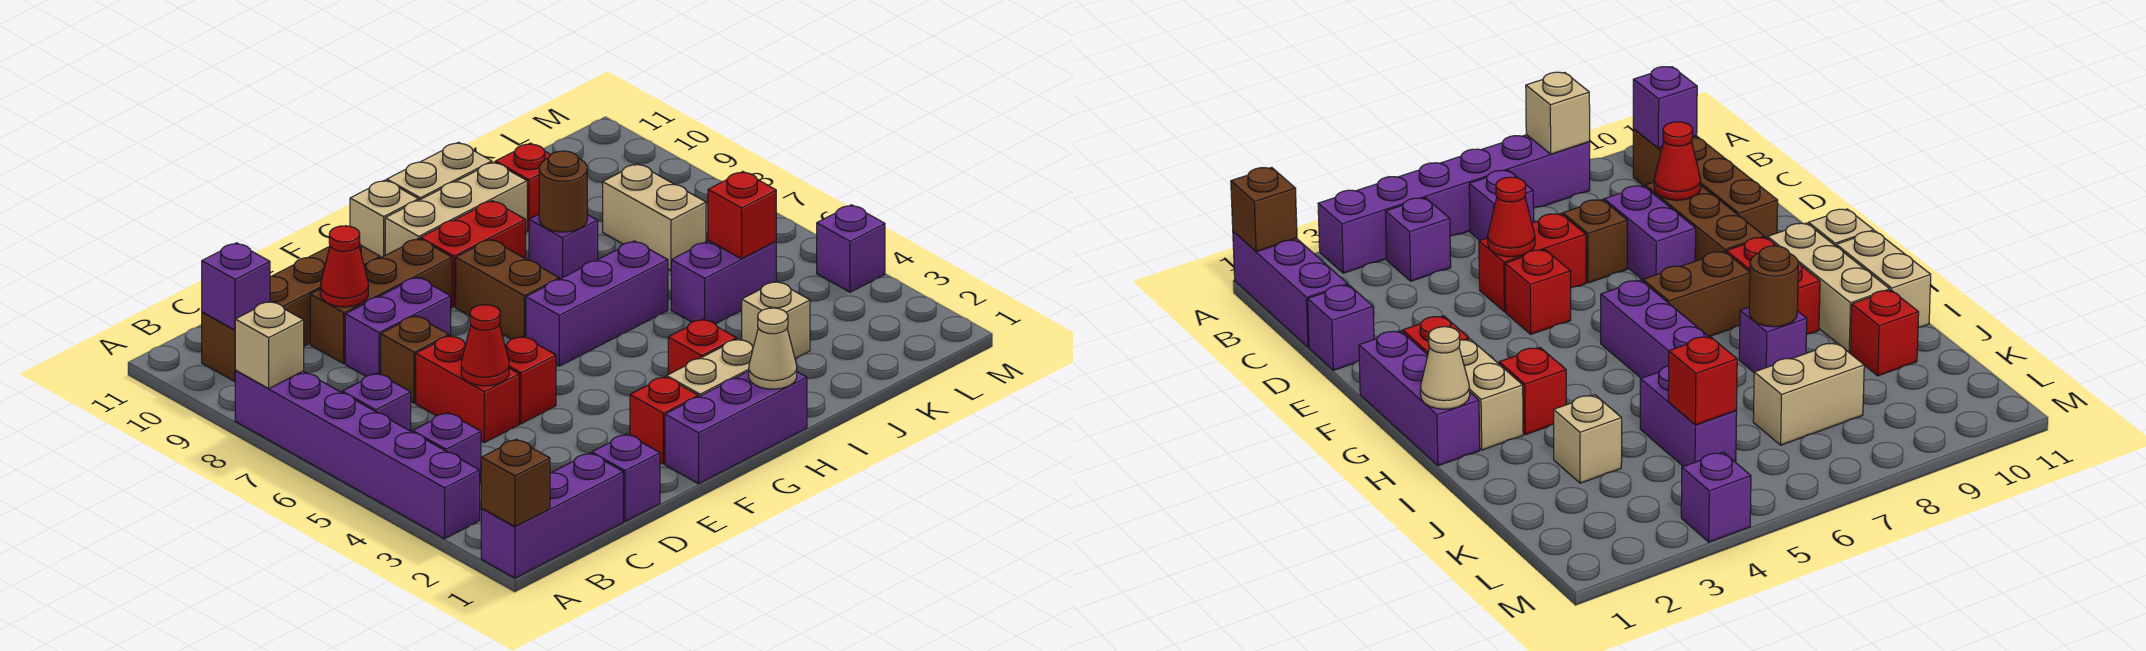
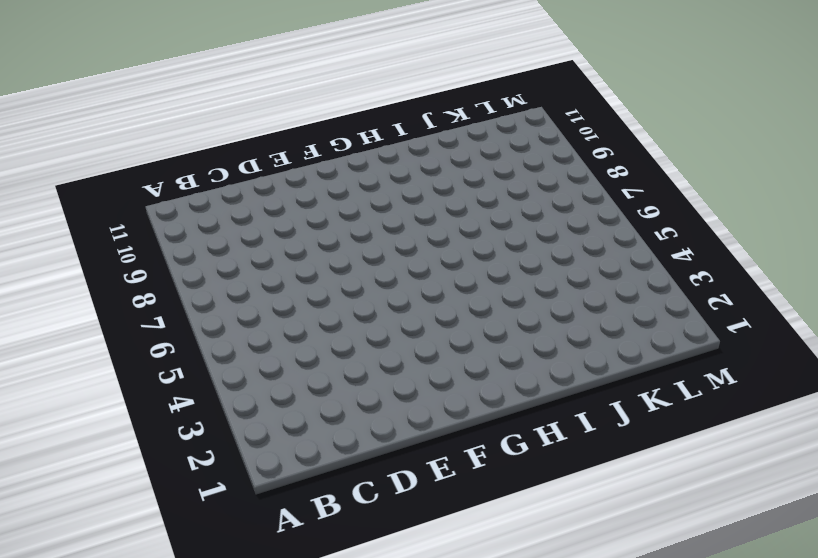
none -> purple brick A1:C1 level 1
none -> purple brick A3:A8 level 1
none -> purple brick B4 level 1
none -> purple brick B6 level 1

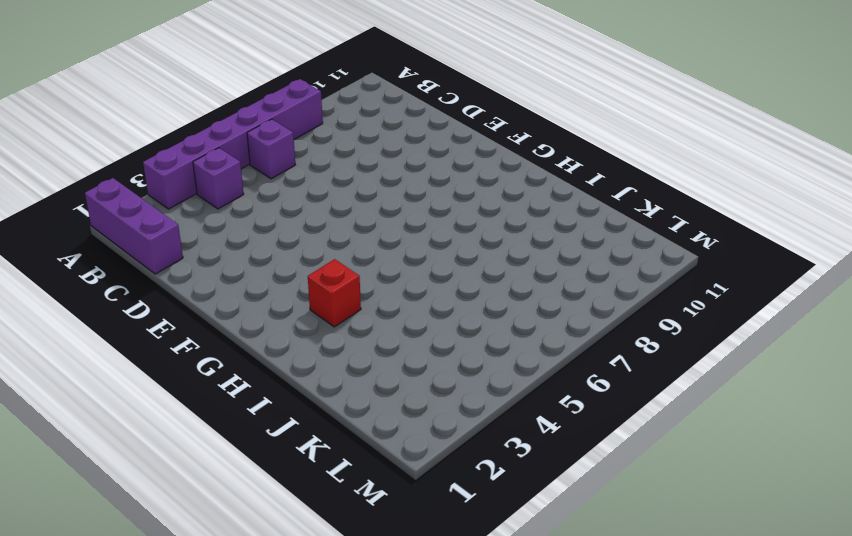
none -> brown brick B10:E10 level 1
none -> purple brick D1 level 1
none -> red brick D5:D6 level 1
none -> brown brick D7 level 1

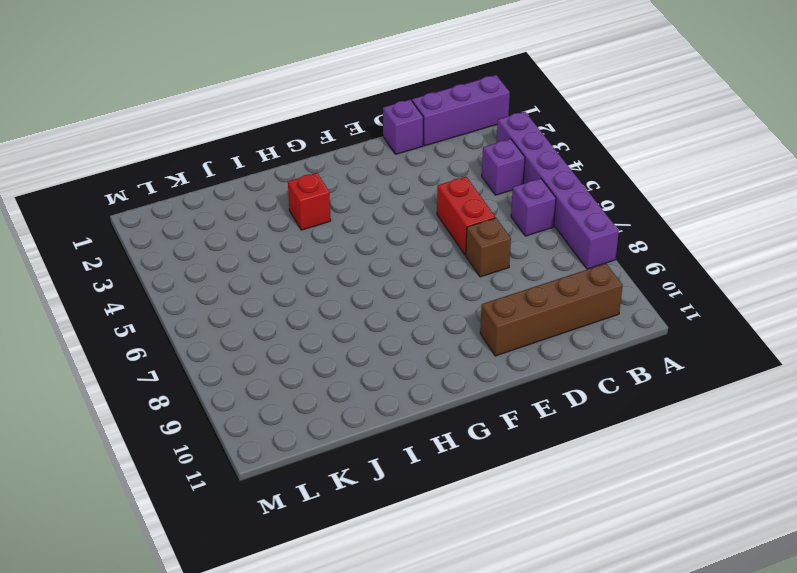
none -> purple brick D8:E8 level 1
none -> brown brick D9:F9 level 1
none -> red brick E5 level 1
none -> purple brick F1:H1 level 1

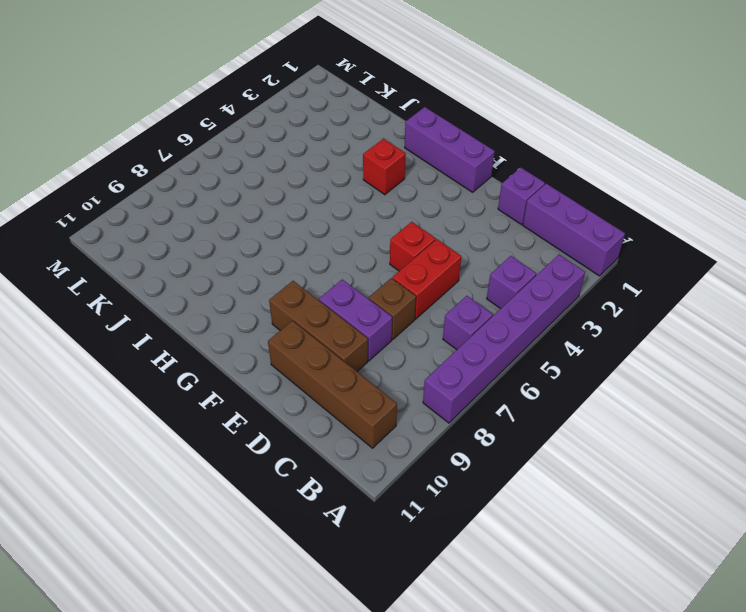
none -> red brick F2 level 1
none -> tan brick G2:H2 level 1
none -> purple brick G6:I6 level 1
none -> brown brick G7:G8 level 1

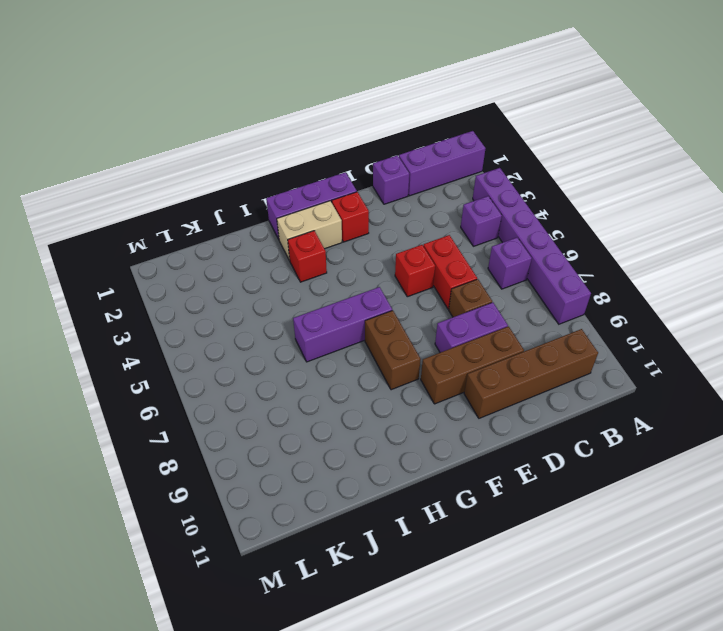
none -> red brick G9:H9 level 1
none -> tan brick G10:I10 level 1
none -> tan brick G11 level 1
none -> tan brick H11:I11 level 1

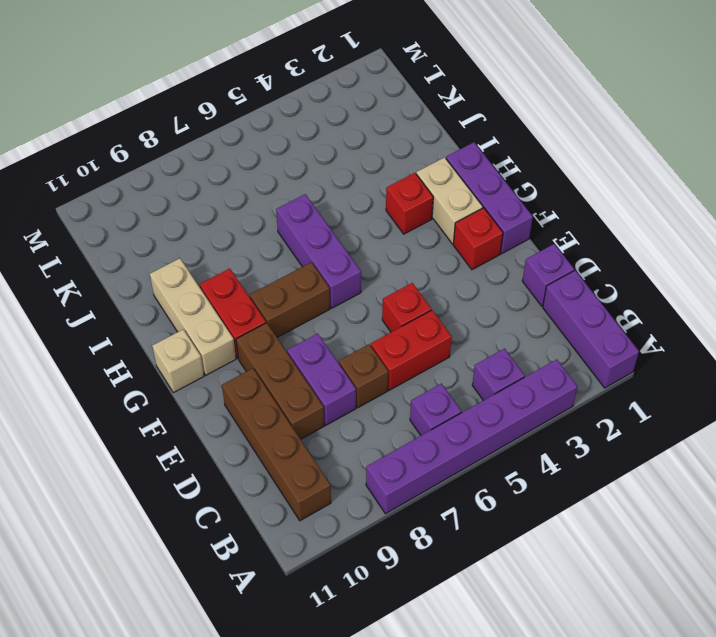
none -> tan brick H11:I11 level 1
none -> purple brick I8 level 1
none -> tan brick J3 level 1
none -> purple brick J5:K5 level 1

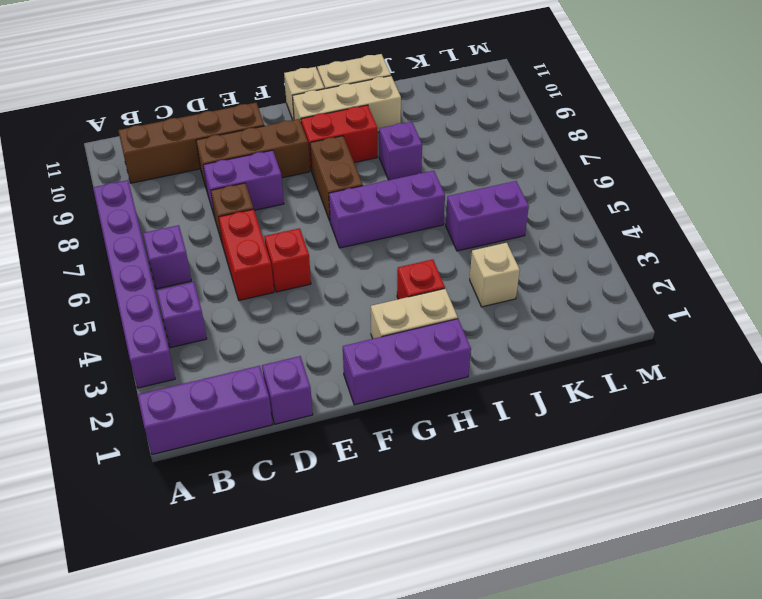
none -> red brick F2 level 1
none -> red brick J10 level 1
none -> tan brick K7:K8 level 1
none -> purple brick M4 level 1

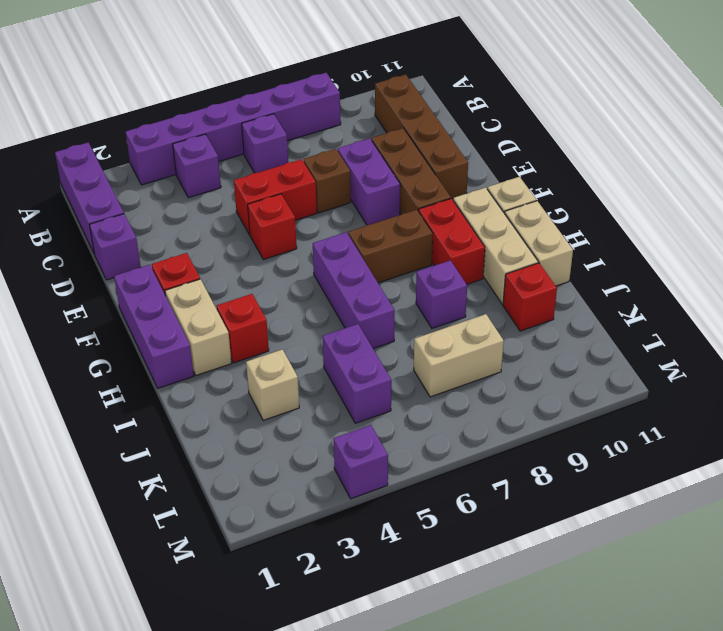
none -> brown brick A1 level 2
none -> tan brick A8 level 2
none -> purple brick B10 level 2
none -> red cone D5 level 2

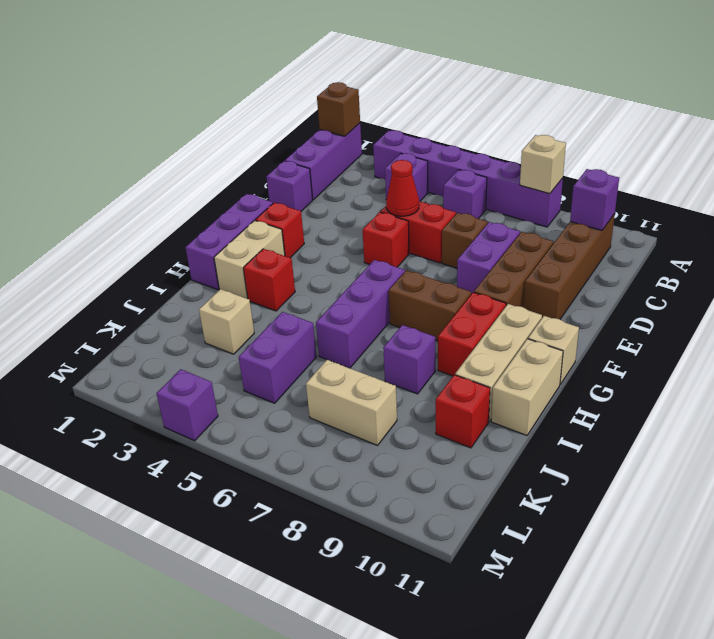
none -> red cone D9 level 2
none -> tan cone H1 level 2
none -> brown round brick I8 level 2
none -> red brick K5 level 2

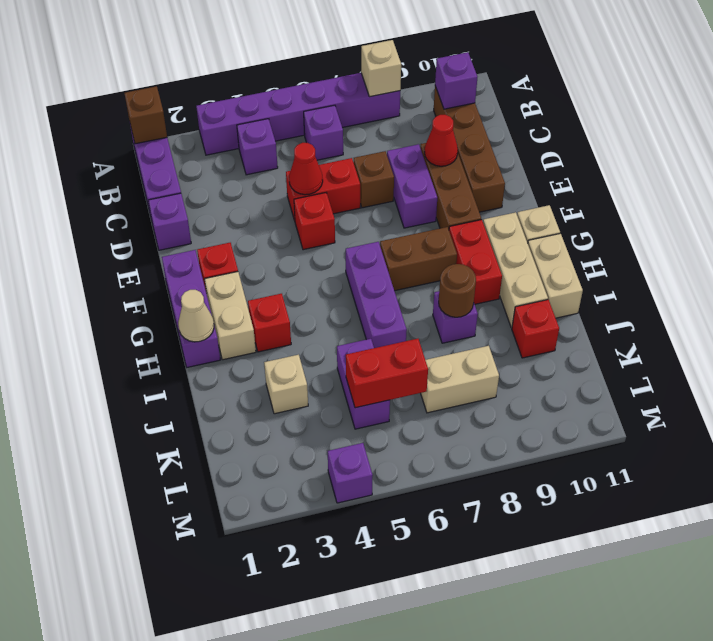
red brick K5:K6 level 2 -> red brick K5 level 2

